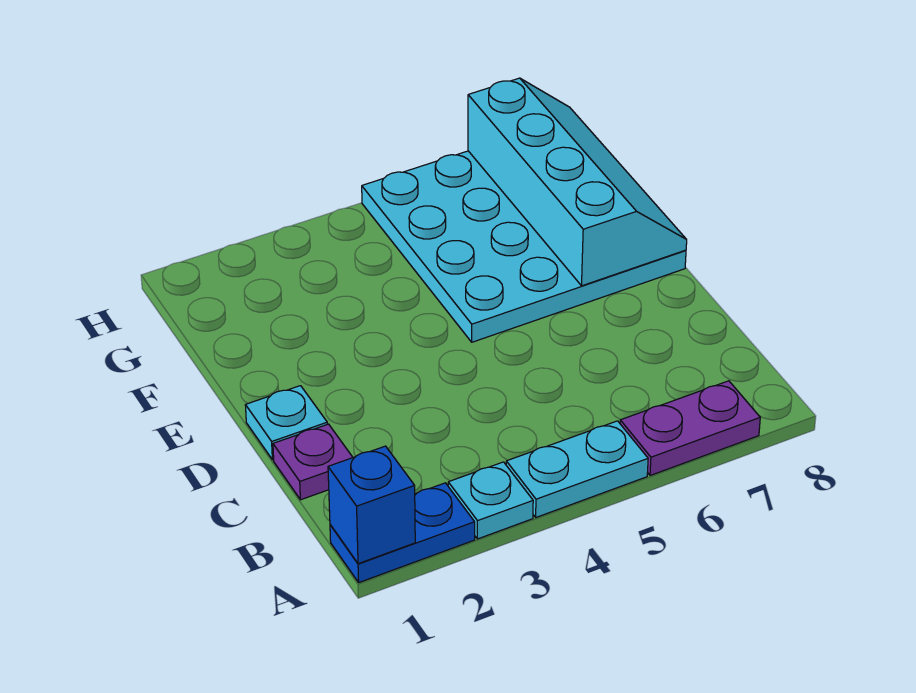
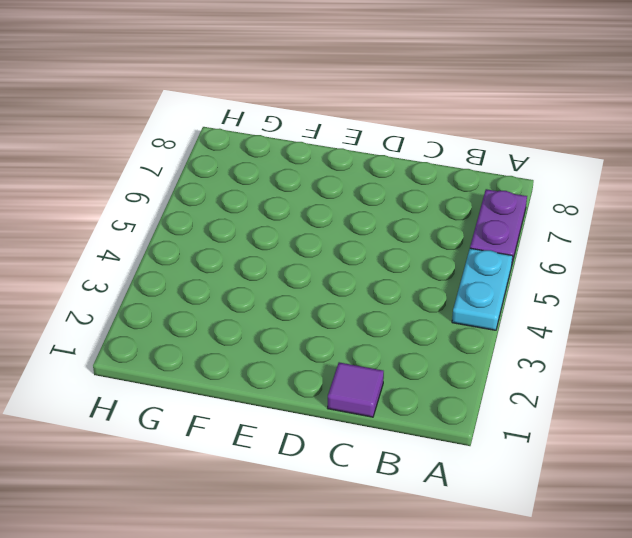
purple tile C1 level 1 -> purple plate C1 level 1
none -> blue plate A1:A2 level 1
none -> cyan plate A3 level 1

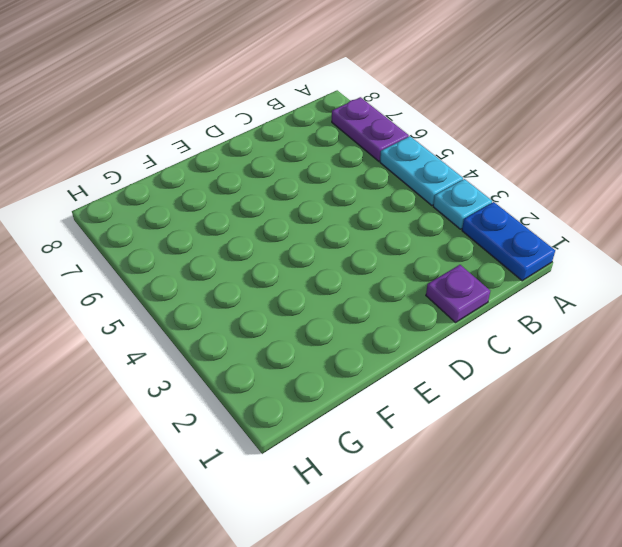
none -> cyan plate D1 level 1
none -> cyan plate E5:H8 level 1

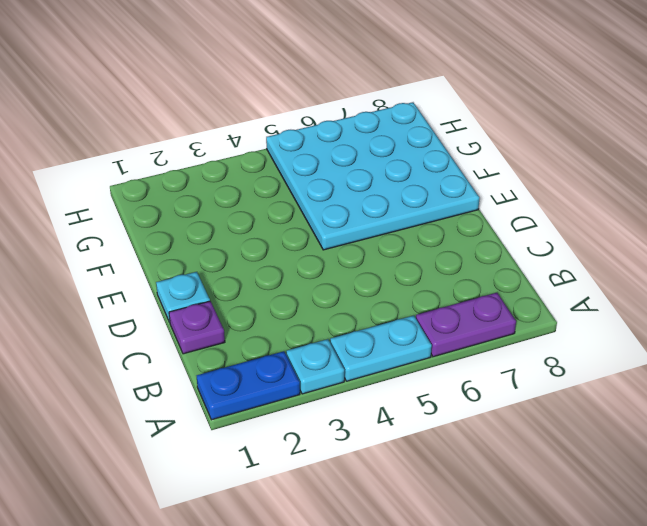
none -> blue brick A1 level 2
none -> cyan slope E7:H8 level 2 top 7

